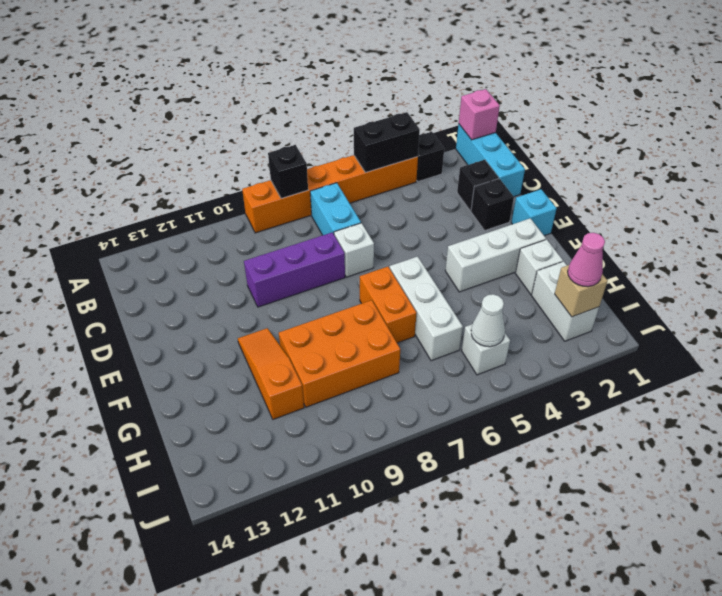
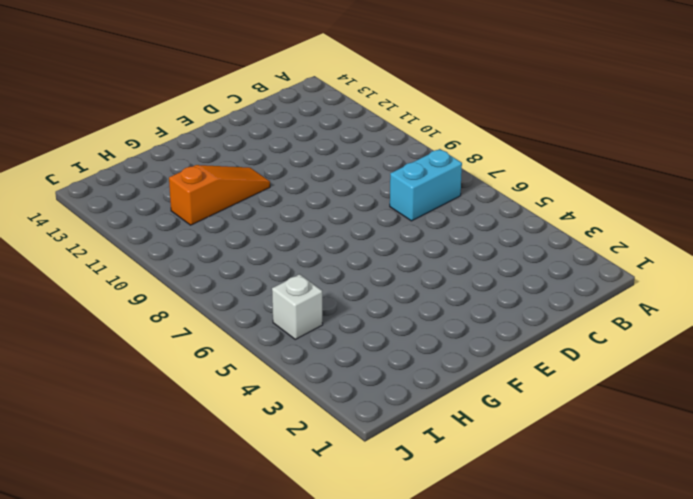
none -> cyan brick A1:C1 level 1
none -> black brick A3 level 1
none -> orange brick A4:A9 level 1

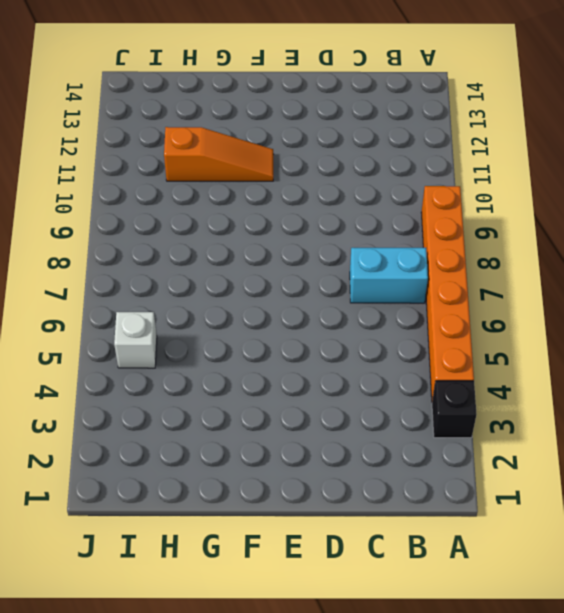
none -> cyan brick A1:C1 level 1
none -> black brick C2 level 1
none -> black brick D2 level 1

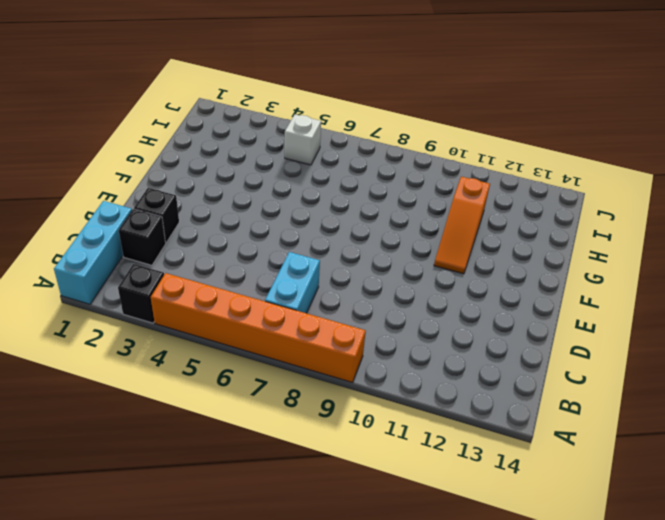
none -> white brick D7 level 1
none -> purple brick D8:D10 level 1
none -> cyan brick E1 level 1

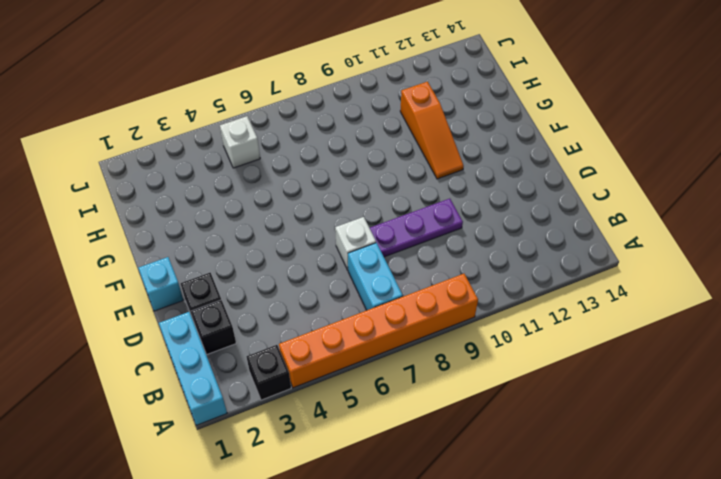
purple plate D8:D10 level 1 -> purple brick D8:D10 level 1
none -> white brick F2:F4 level 1
none -> white brick F6:H6 level 1
none -> orange brick F7:G7 level 1

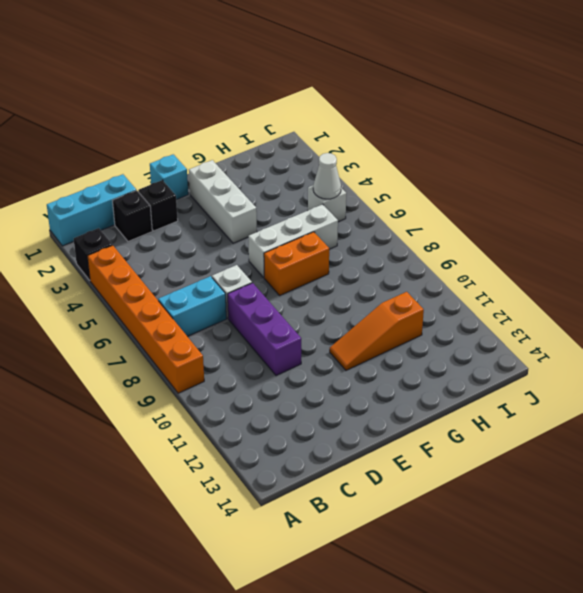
none -> white brick G2 level 1
none -> orange brick G8:H10 level 1
none -> white brick H2:I2 level 1

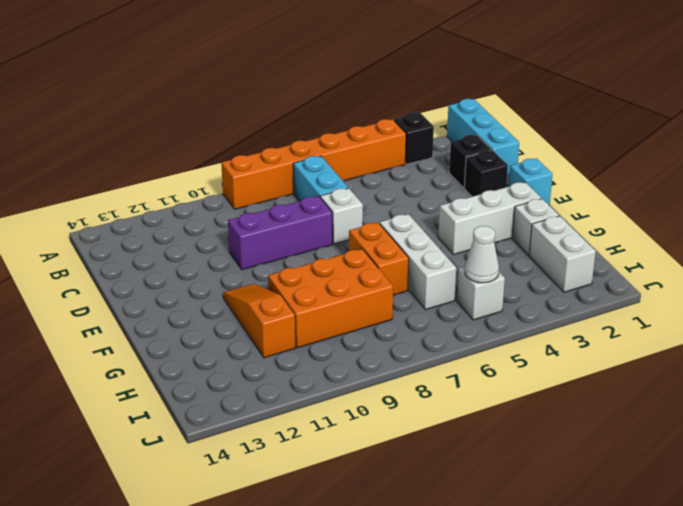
none -> pink brick A1 level 2
none -> black brick A4:A5 level 2
none -> black brick A8 level 2

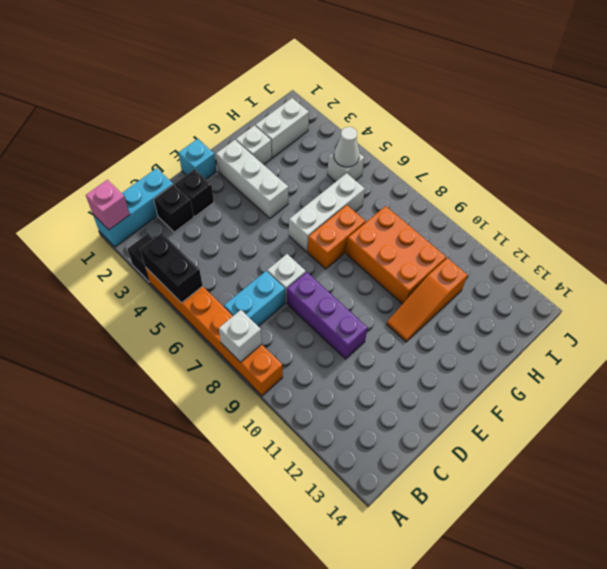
white brick A8 level 2 -> black brick A8 level 2
none -> tan brick I2 level 2
none -> pink cone I2 level 3

